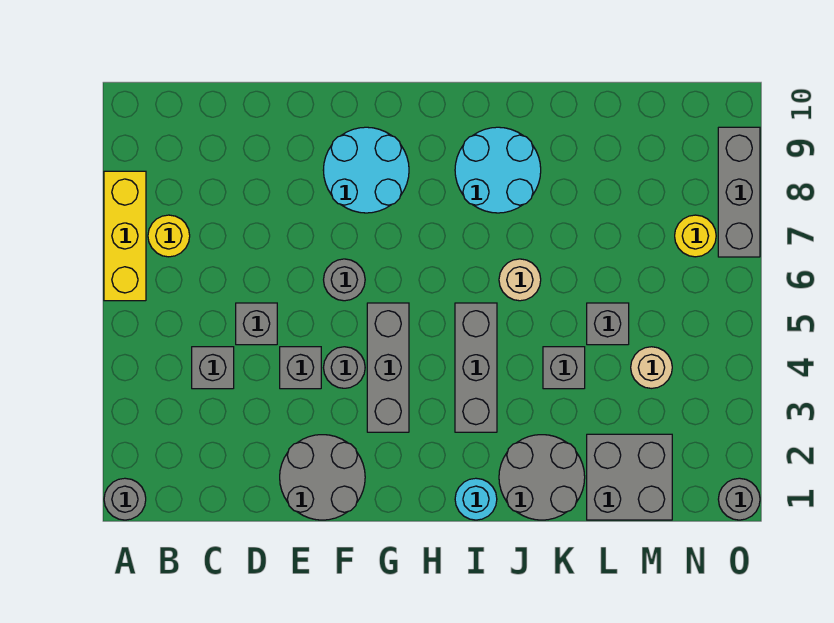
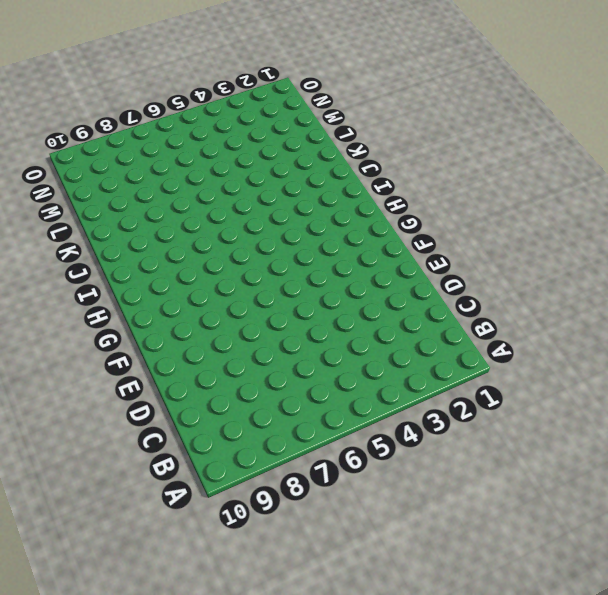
none -> grey round brick A1 level 1
none -> yellow brick A6:A8 level 1
none -> yellow round brick B7 level 1

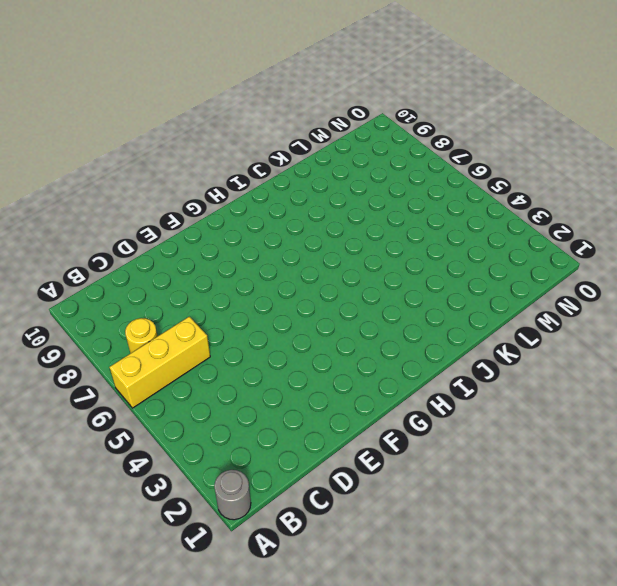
yellow brick A6:C6 level 1 -> yellow brick A6:A8 level 1
none -> grey brick C4 level 1
none -> grey brick D5 level 1
none -> grey round brick E1:F2 level 1

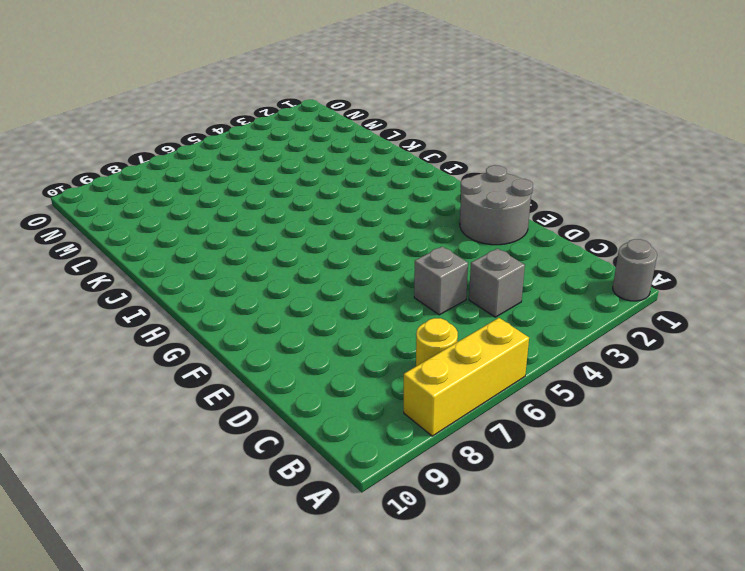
none -> grey brick E4 level 1
none -> grey round brick F4 level 1
none -> grey round brick F6 level 1

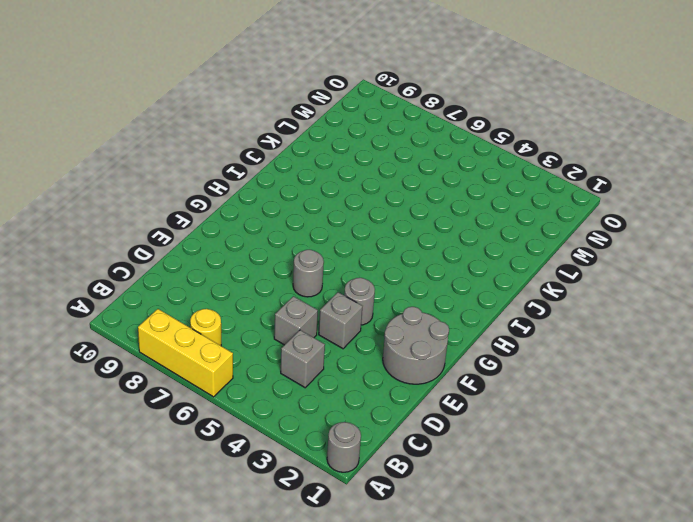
none -> cyan round brick F8:G9 level 1
none -> grey brick G3:G5 level 1
none -> cyan round brick I1 level 1

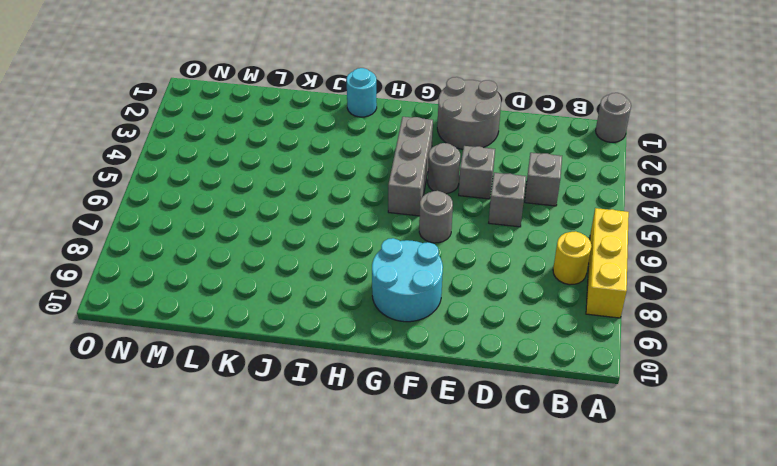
none -> grey brick I3:I5 level 1
none -> cyan round brick I8:J9 level 1
none -> grey round brick J1:K2 level 1

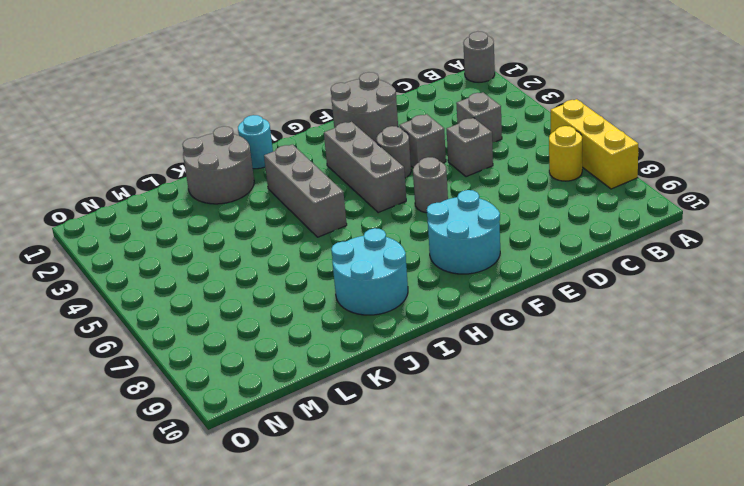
none -> tan round brick J6 level 1
none -> grey brick K4 level 1
none -> grey brick L1:M2 level 1

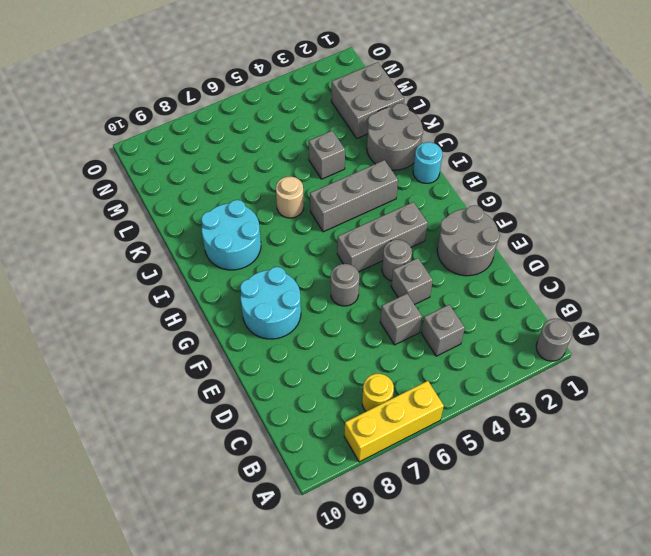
none -> grey brick L5 level 1
none -> tan round brick M4 level 1
none -> yellow round brick N7 level 1

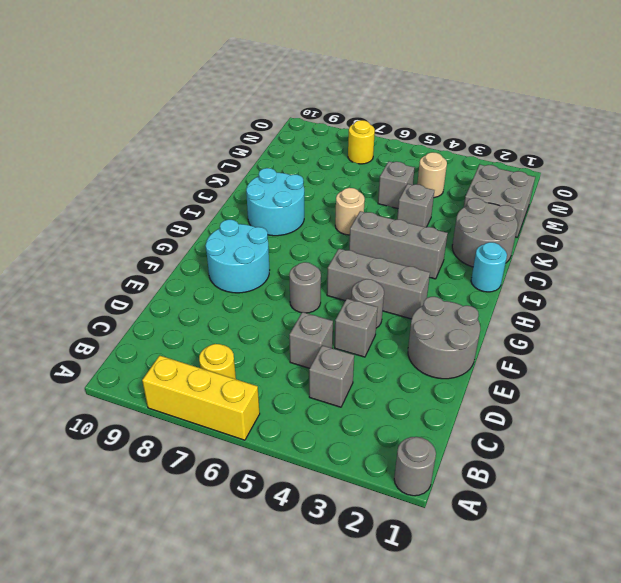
none -> grey round brick O1 level 1
none -> grey brick O7:O9 level 1

